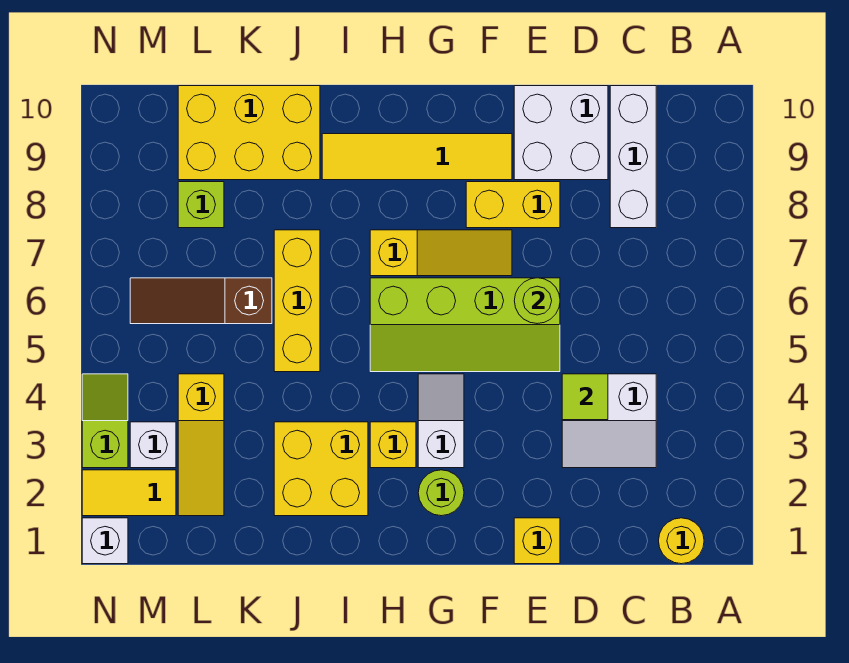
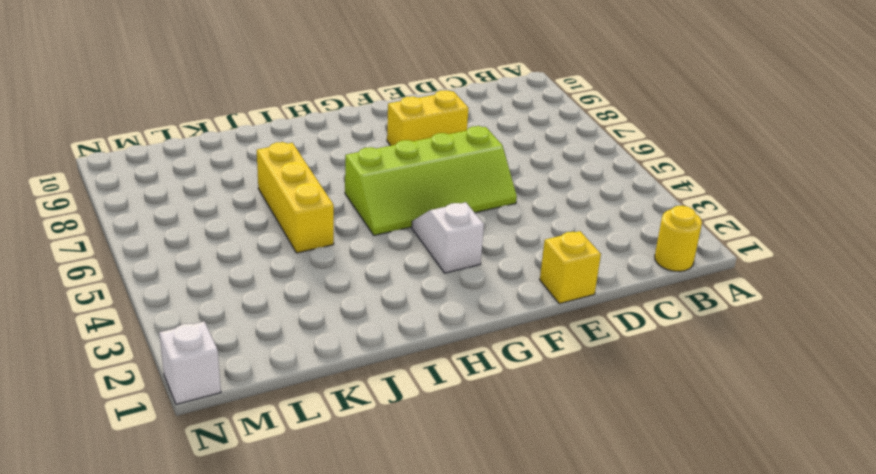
none -> white slope C3:D4 level 1 top 4
none -> white brick C8:C10 level 1
none -> white brick D9:E10 level 1

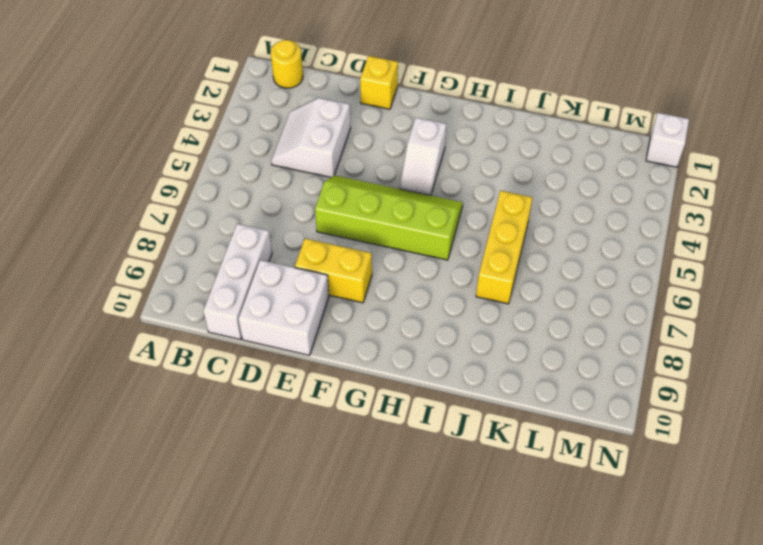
white slope C3:D4 level 1 top D -> white slope C3:D4 level 1 top 4
none -> yellow slope F7:H7 level 1 top H
none -> yellow tile F9:I9 level 1
none -> lime round brick G2 level 1

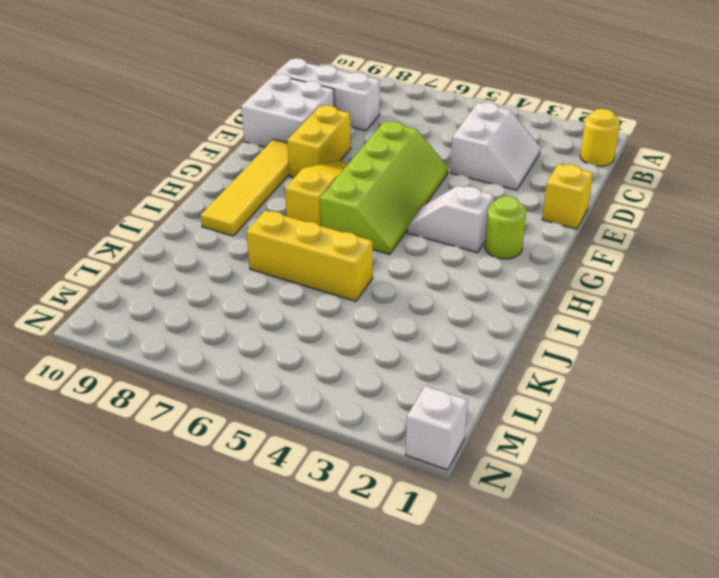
none -> yellow brick H3 level 1
none -> yellow brick I2:J3 level 1
none -> yellow brick J9:L10 level 1

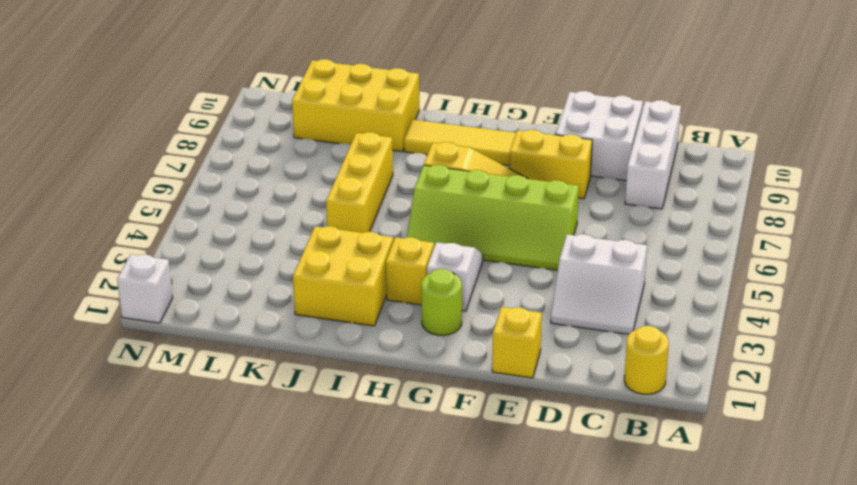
none -> brown slope K6:M6 level 1 top K
none -> yellow slope L2:L4 level 1 top 4
none -> lime brick L8 level 1

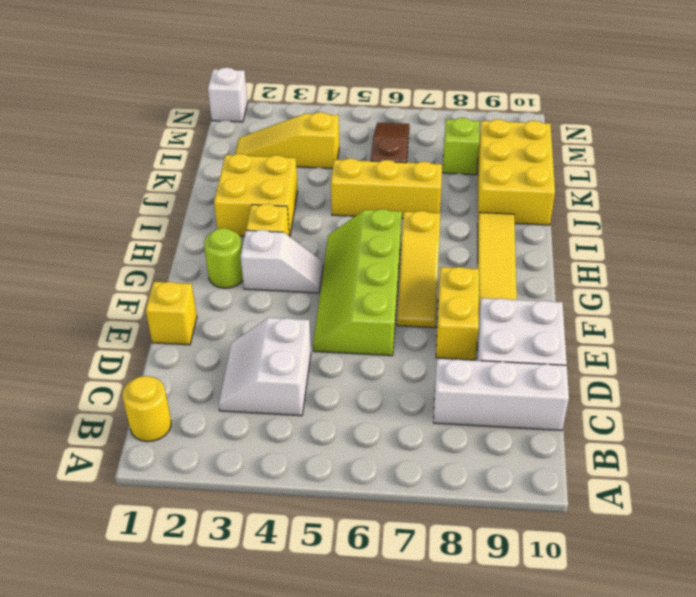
none -> yellow tile M2:N2 level 1
none -> white brick M3 level 1
none -> lime slope N3:N4 level 1 top 3

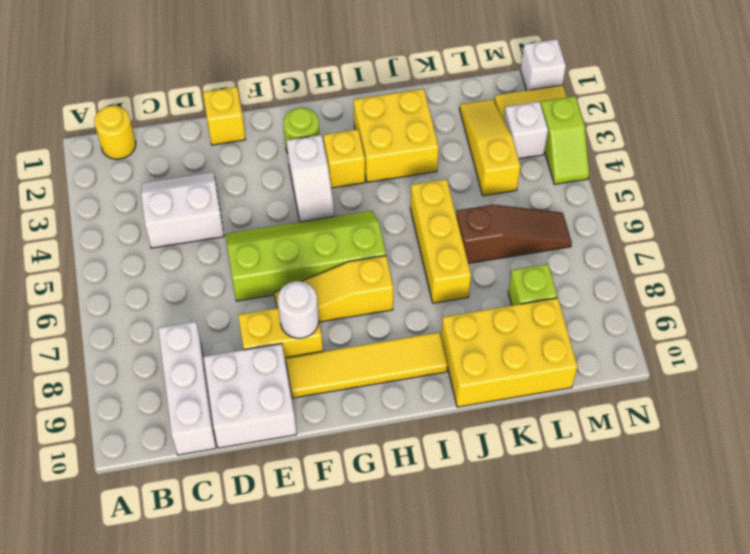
white round brick F8 level 2 -> none
none -> lime tile D4 level 2
none -> lime round brick E6 level 2

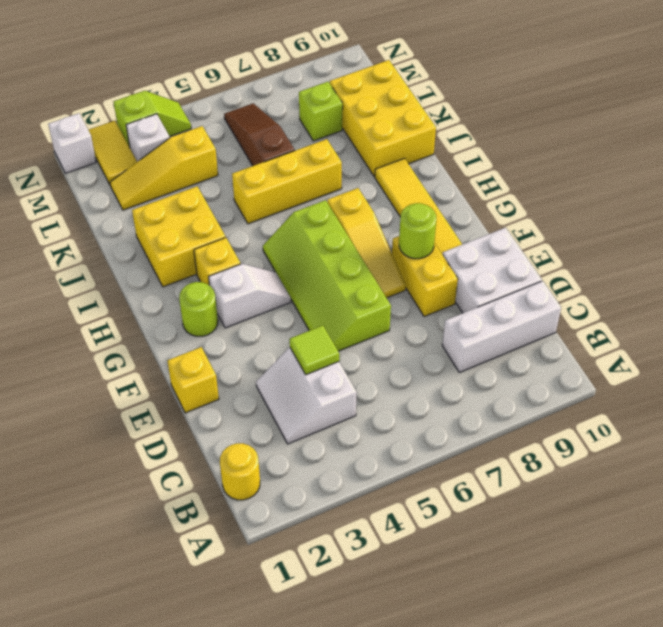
lime round brick F8 level 2 -> lime round brick E6 level 2

